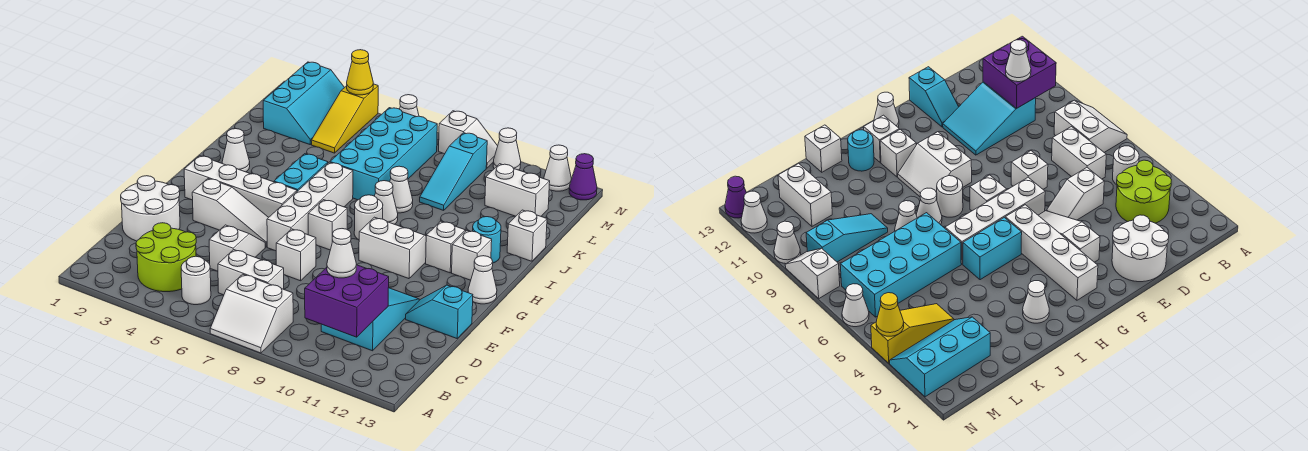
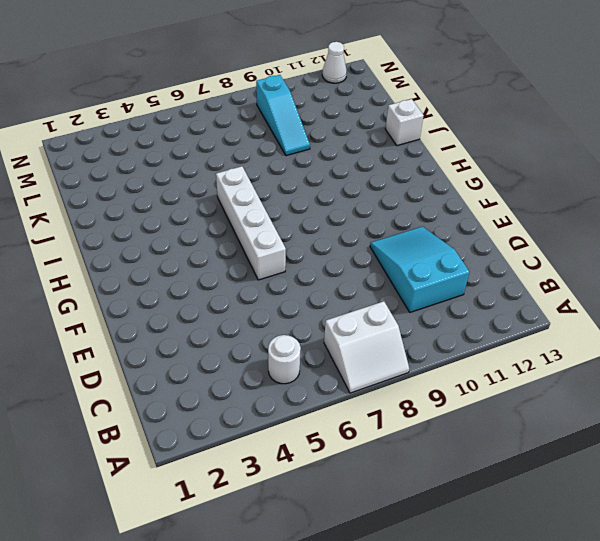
none -> lime round brick B3:C4 level 1
none -> white brick C6:C7 level 1
none -> white round brick D1:E2 level 1
none -> white slope D5:E5 level 1 top D

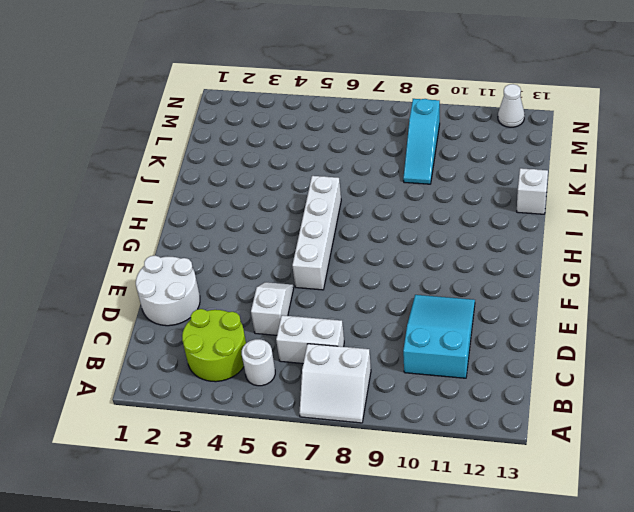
none -> white brick E7 level 1
none -> cyan slope E12:E13 level 1 top 13
none -> white slope F3:F5 level 1 top 3
none -> white brick G2:G5 level 1

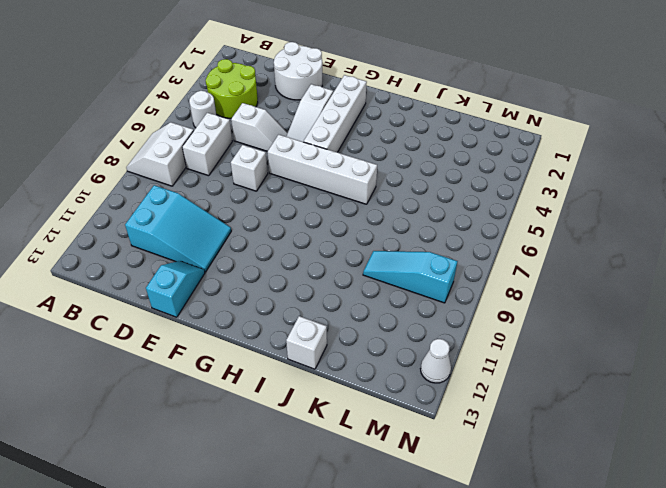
none -> white brick G7 level 1
none -> white slope G9:H10 level 1 top G
none -> white cone G13 level 1
none -> cyan brick H5:I5 level 1

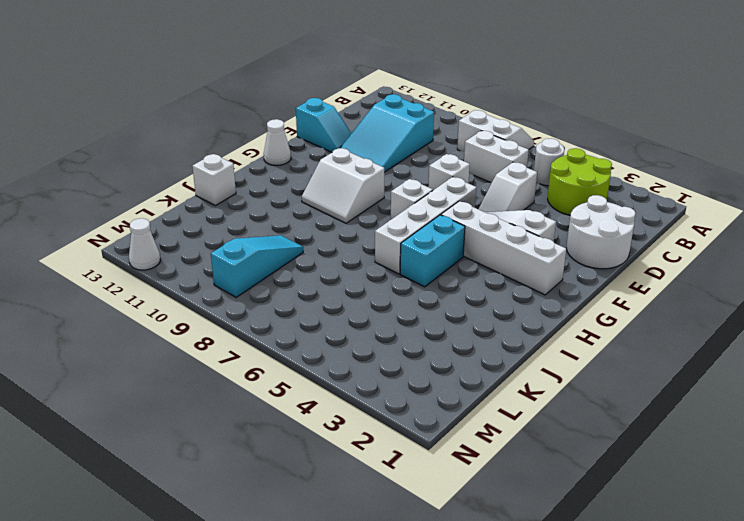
none -> white round brick H8 level 1
none -> white brick H11 level 1
none -> white brick H12 level 1
none -> white cone I2 level 1

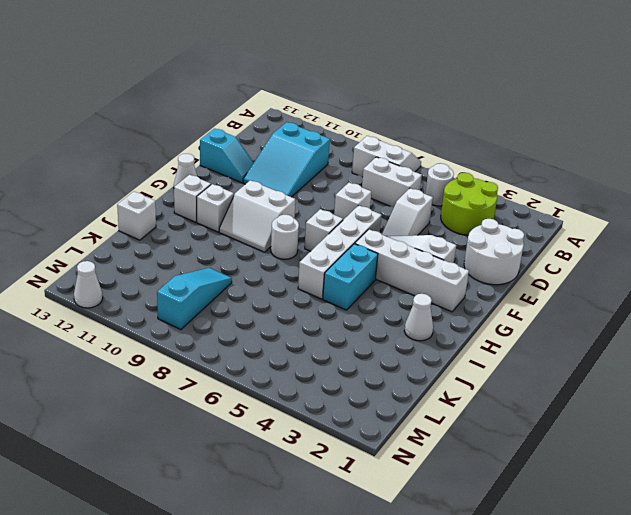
none -> white cone I8 level 1
none -> cyan round brick I12 level 1
none -> cyan brick J6:M7 level 1
none -> white cone J8 level 1

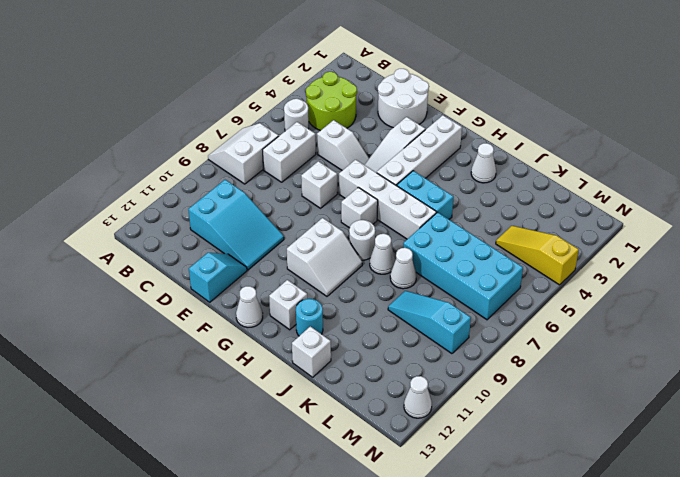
none -> white brick H11 level 1
none -> cyan slope L2:N3 level 1 top 2
none -> white brick L11:L12 level 1
none -> white cone N6 level 1

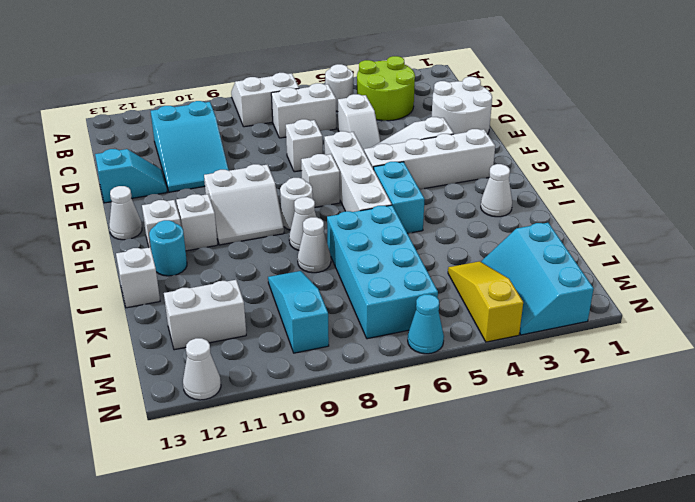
cyan cone N6 level 1 -> white cone N6 level 1
none -> white slope N8:N9 level 1 top 8
none -> white cone N10 level 1
none -> purple cone N13 level 1
none -> purple brick B10:C11 level 2

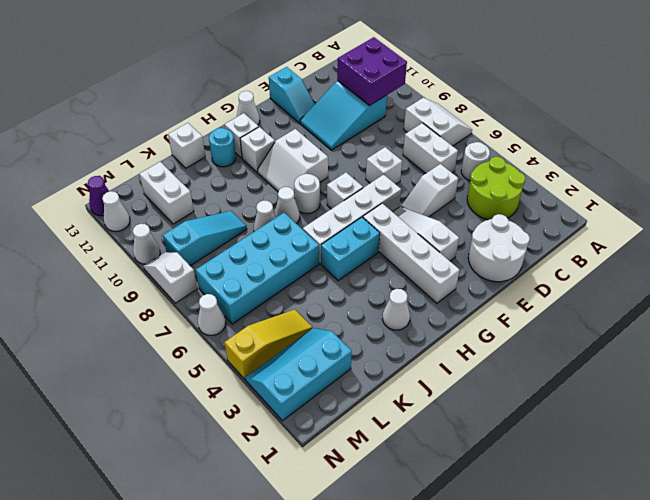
none -> yellow cone N4 level 2
none -> white cone C10 level 3

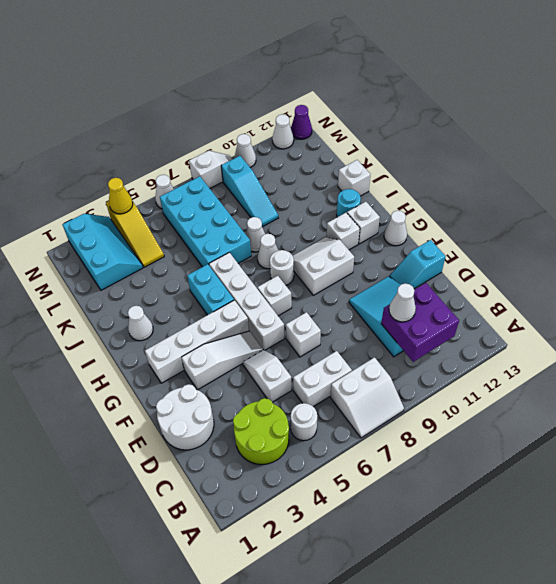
none -> white brick L11:L12 level 1

